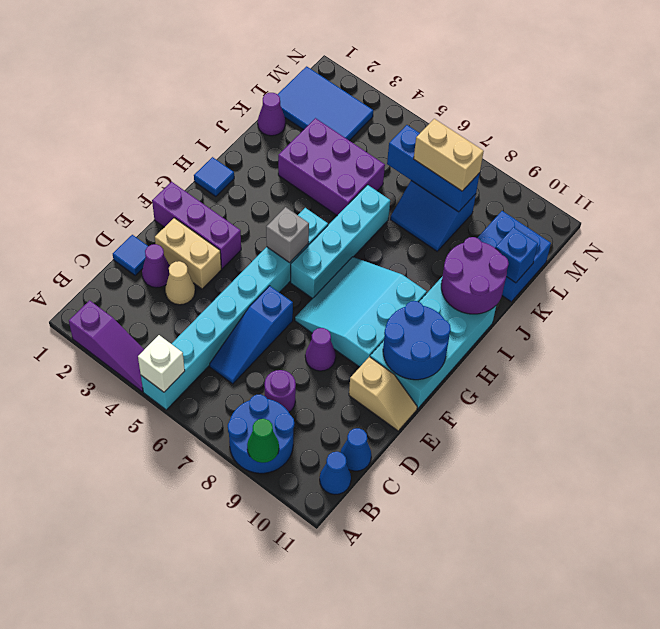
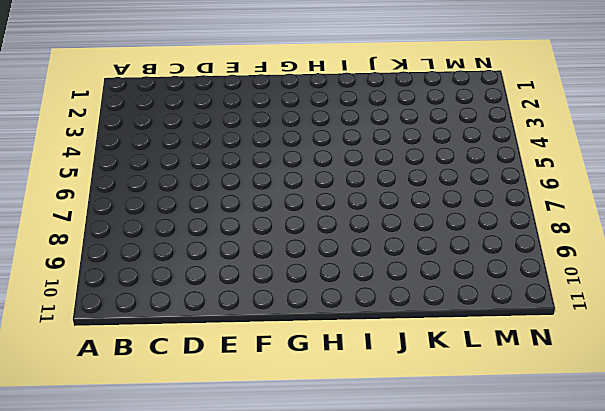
none -> purple slope A2:A4 level 1 top 2
none -> cyan brick A5:H5 level 1
none -> blue round brick A8:B9 level 1
none -> blue cone B11 level 1

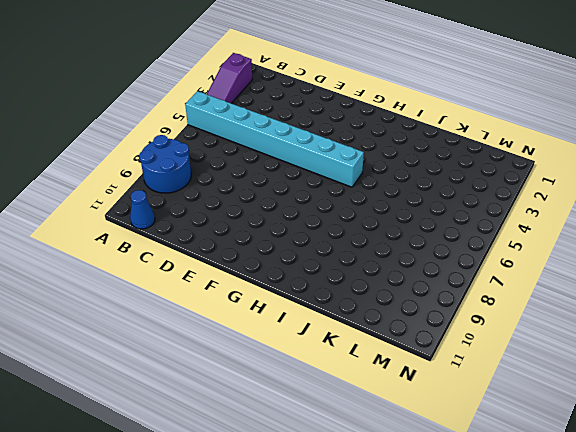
none -> blue slope C6:E6 level 1 top E
none -> purple round brick C8 level 1
none -> blue cone C11 level 1
none -> blue tile D1 level 1

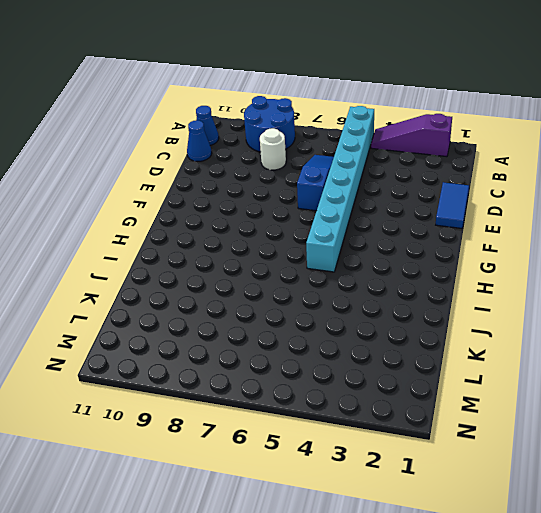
white round brick C8 level 1 -> purple round brick C8 level 1
blue tile D1:E1 level 1 -> blue tile D1 level 1
none -> purple cone D2 level 1
none -> tan cone D3 level 1
none -> tan brick E2:E3 level 1
none -> purple cone E8 level 1

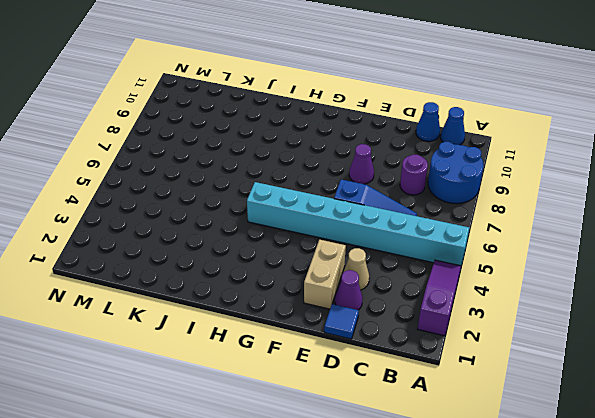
none -> tan slope E10:E11 level 1 top 10
none -> purple brick F1:F3 level 1
none -> cyan slope F7:H9 level 1 top 9
none -> cyan brick F10:I11 level 1

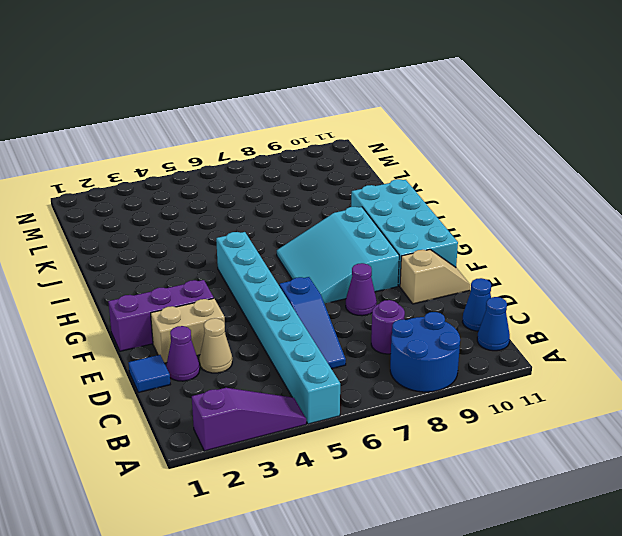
none -> cyan brick G6:J6 level 1
none -> blue tile H1 level 1
none -> purple brick J3:K5 level 1
none -> purple cone K1 level 1

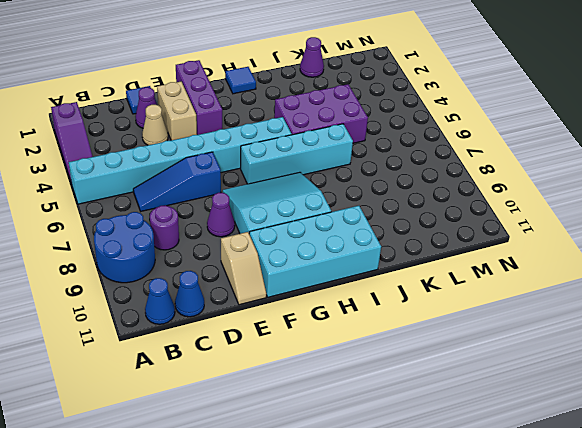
purple brick I4:K5 level 1 -> purple brick J3:K5 level 1
none -> blue slope K7:L8 level 1 top L
none -> blue brick K10:L11 level 1
none -> blue tile L1:M3 level 1
none -> white brick A5 level 2

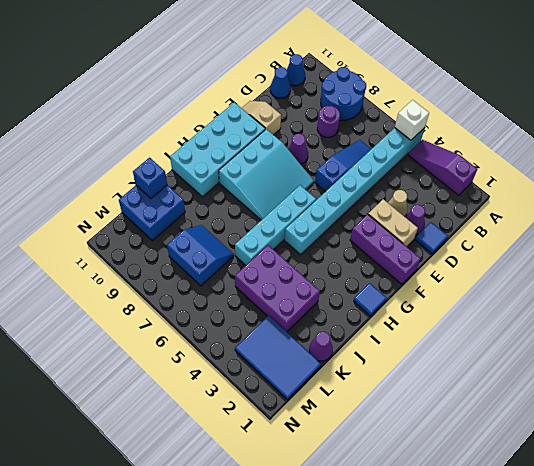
none -> green cone A9 level 2
none -> blue round brick F10:G11 level 2
none -> grey brick G5 level 2
none -> purple round brick I10:J11 level 2

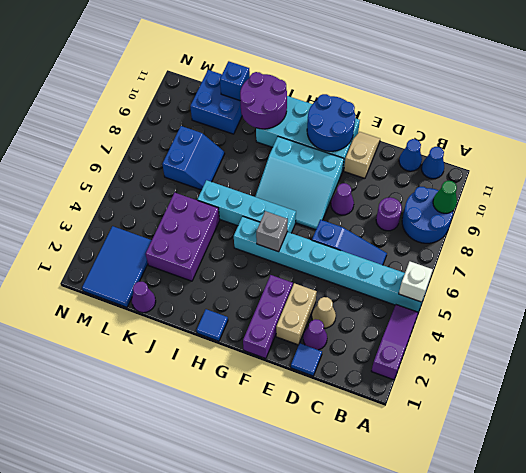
none -> blue brick L6:L8 level 2
none -> tan brick L7:L8 level 3

